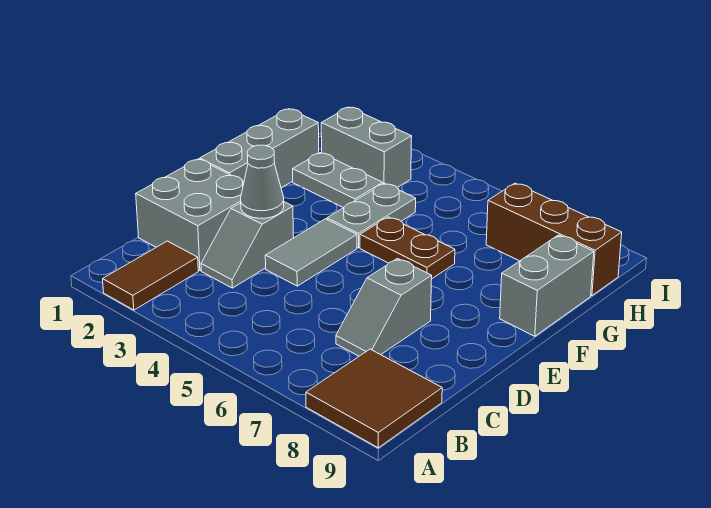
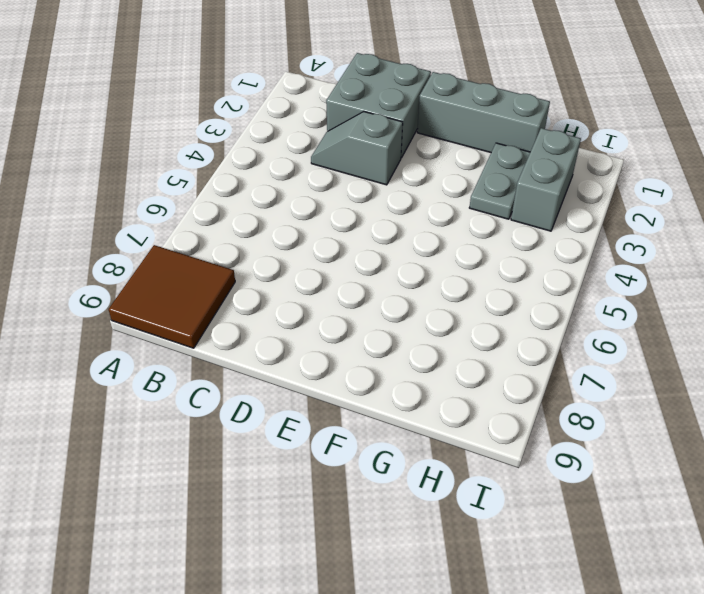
none -> brown tile A2:B2 level 1
none -> grey slope C7:D7 level 1 top D
none -> grey tile D4:E4 level 1

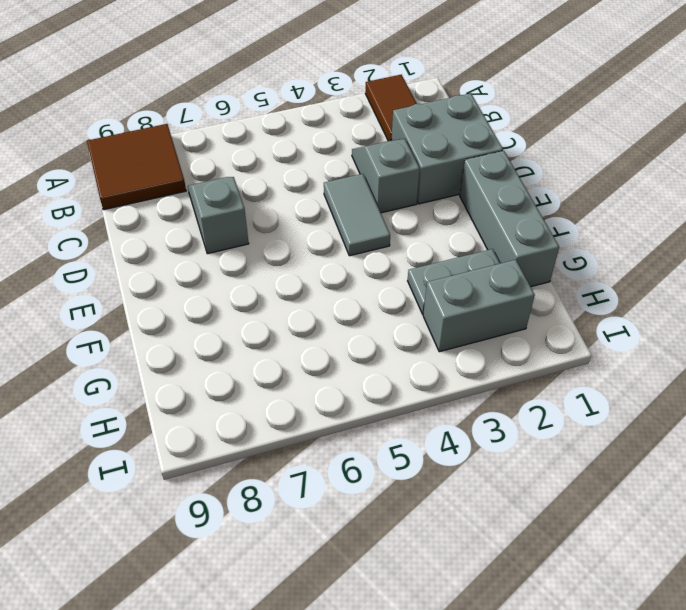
none -> grey plate F4:G4 level 1
none -> brown plate F5:F6 level 1
none -> grey brick F9:G9 level 1

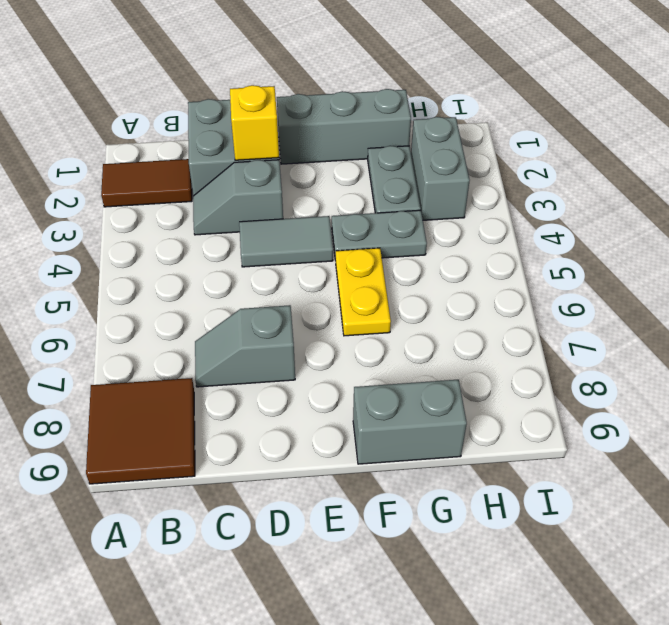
yellow brick D2 level 2 -> none
yellow plate F5:F6 level 1 -> brown plate F5:F6 level 1
none -> brown brick H7:H9 level 1
none -> grey cone D3 level 2

